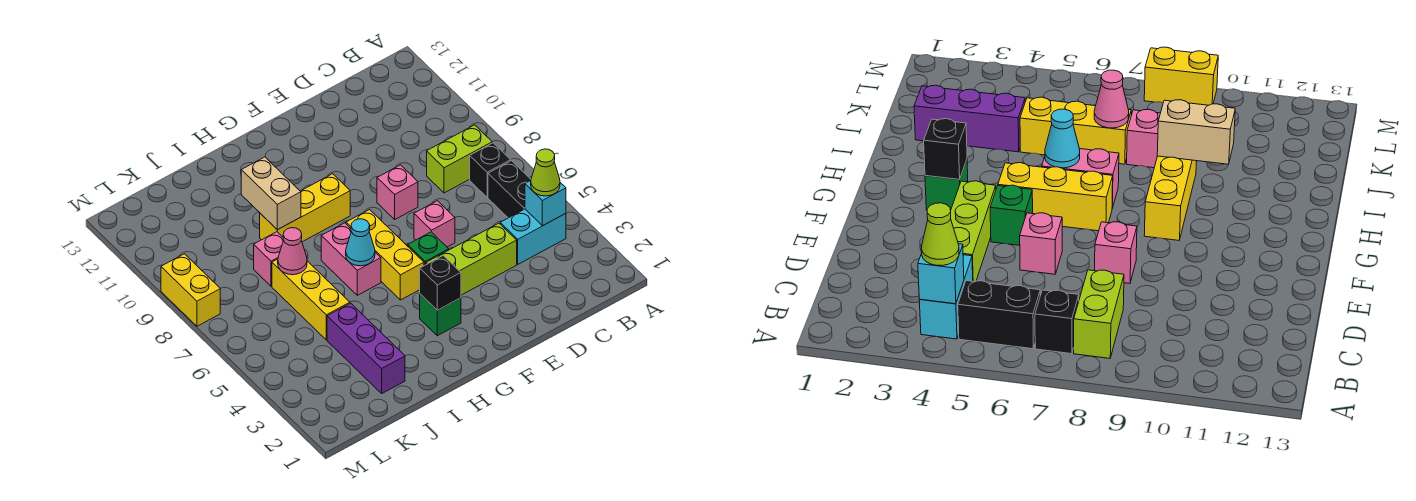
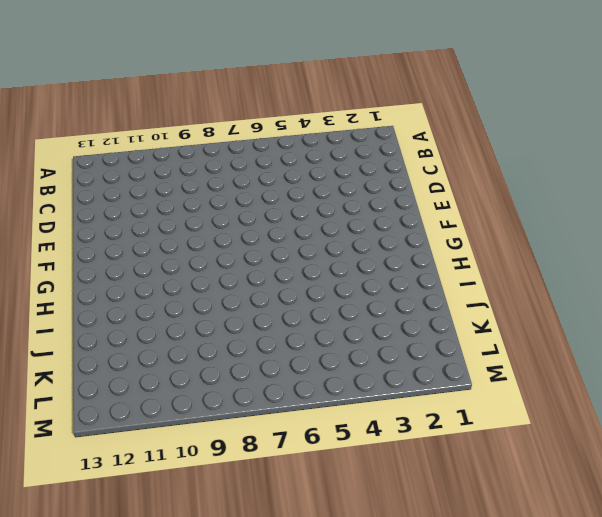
none -> cyan brick B4:C4 level 1
none -> black brick B5:B6 level 1
none -> black brick B7 level 1

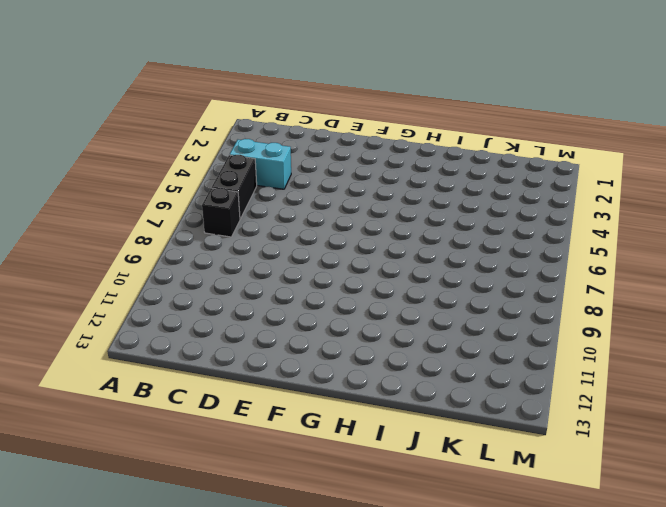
none -> lime brick B8:C8 level 1
none -> lime brick D4:F4 level 1
none -> pink brick E6 level 1

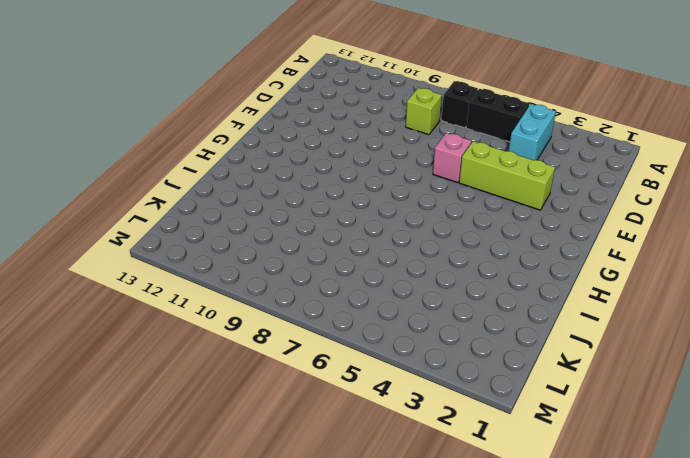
lime brick C8 level 1 -> lime brick B8:C8 level 1
lime brick E3:E5 level 1 -> lime brick D4:F4 level 1
none -> pink brick E8 level 1
none -> green brick F5 level 1
none -> green brick G3 level 1

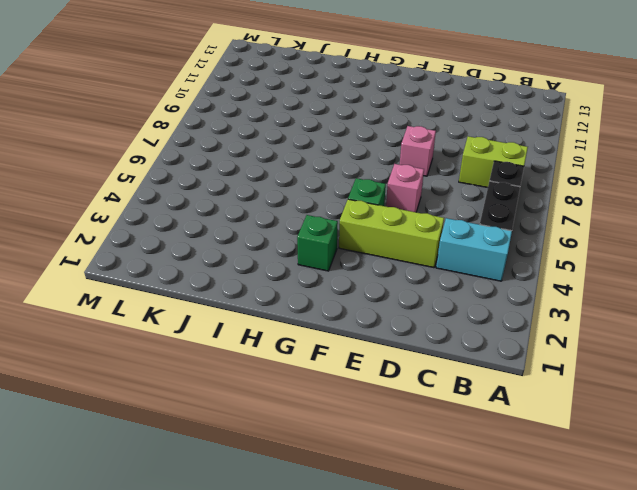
none -> yellow brick G5:G7 level 1
none -> yellow brick G9:I9 level 1
none -> pink brick H6:H7 level 1

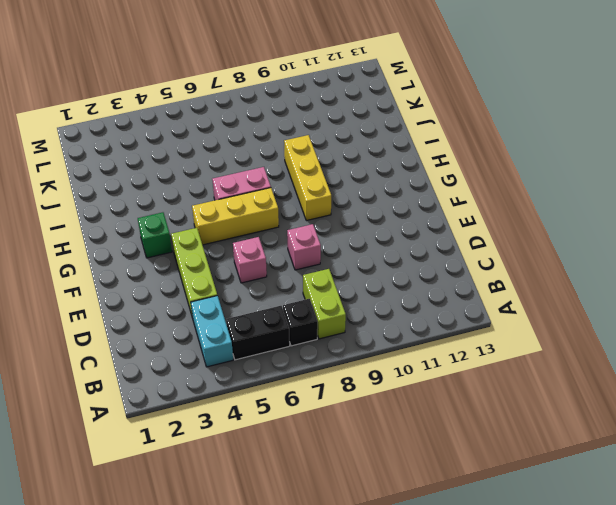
none -> green brick F5 level 1
none -> purple brick J2:J4 level 1
none -> yellow brick J5:J7 level 1

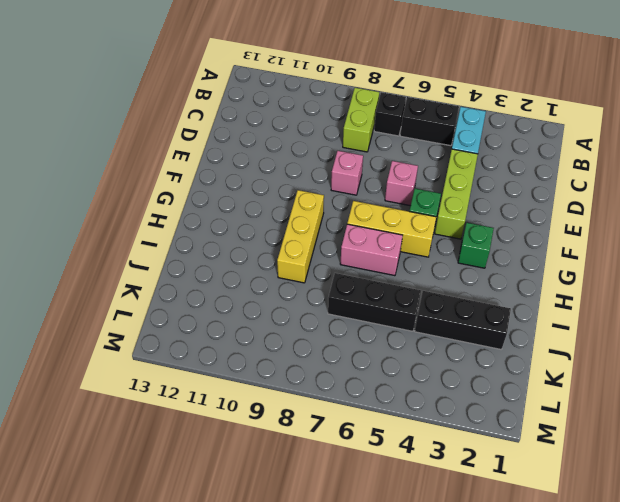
black brick J2:J4 level 1 -> purple brick J2:J4 level 1
black brick J5:J7 level 1 -> yellow brick J5:J7 level 1
none -> pink brick J8 level 1
none -> yellow brick M8:M9 level 1
none -> cyan brick B4 level 2

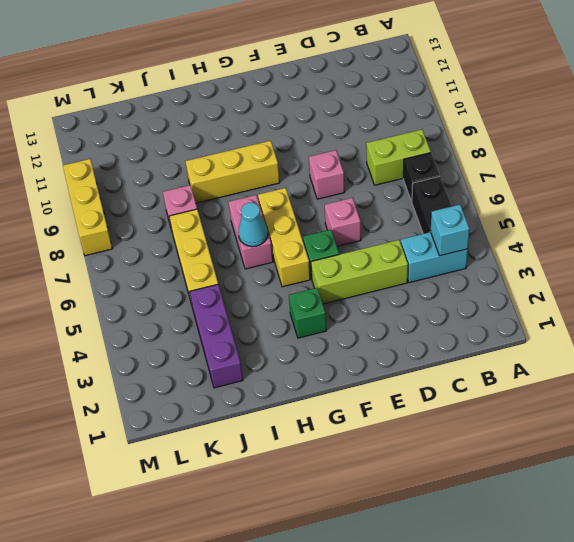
yellow brick M8:M10 level 1 -> yellow brick M8:M9 level 1
none -> black brick G3 level 2
none -> tan brick I9:I10 level 2
none -> pink cone J7 level 2

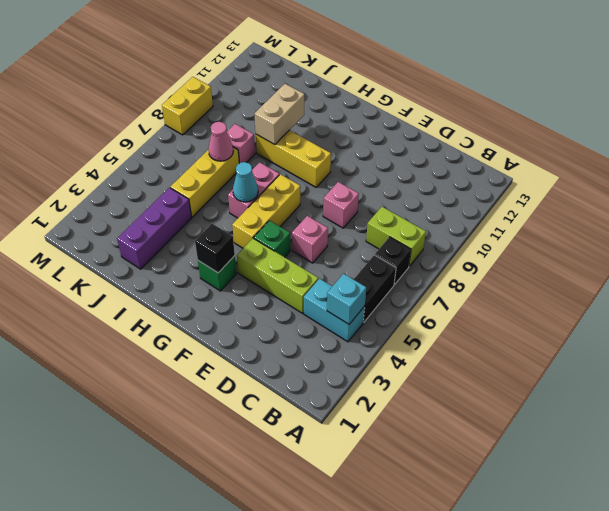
none -> lime cone B4 level 3

